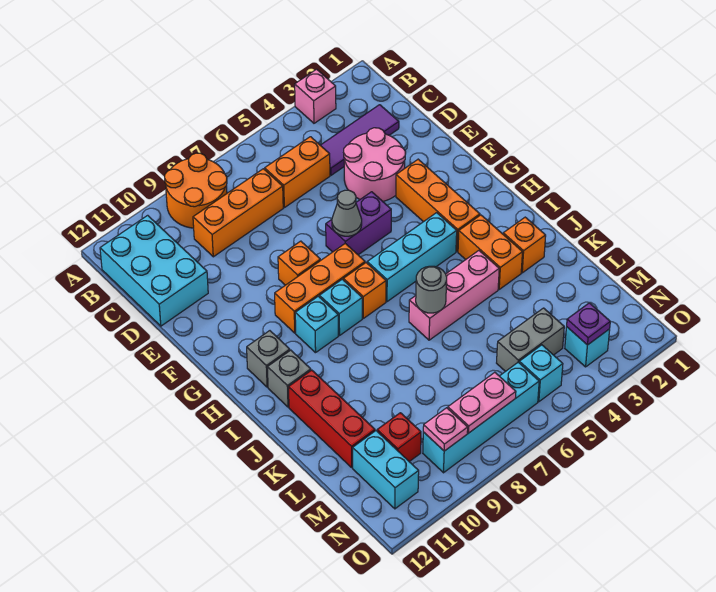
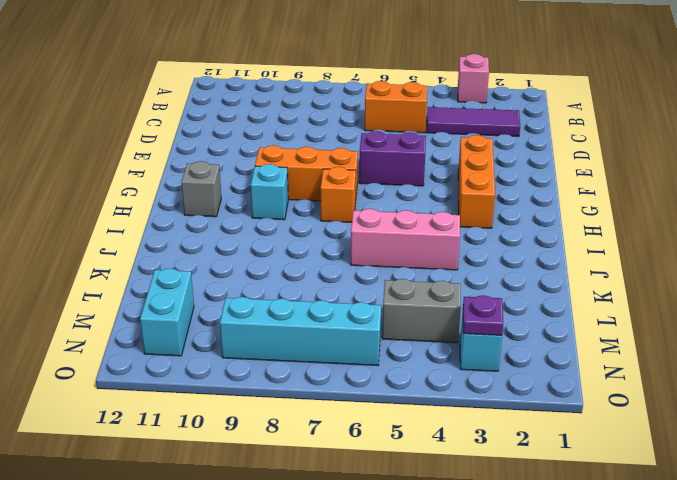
none -> orange round brick A8:B9 level 1
none -> cyan brick B11:D12 level 1
none -> orange brick C7:C9 level 1
none -> pink round brick D3:E4 level 1

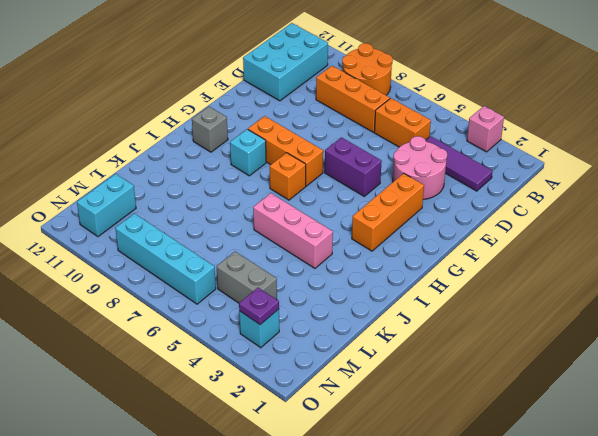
none -> orange brick F8 level 1
none -> cyan brick H4:H6 level 1
none -> cyan brick H8 level 1
none -> orange brick I3:J3 level 1

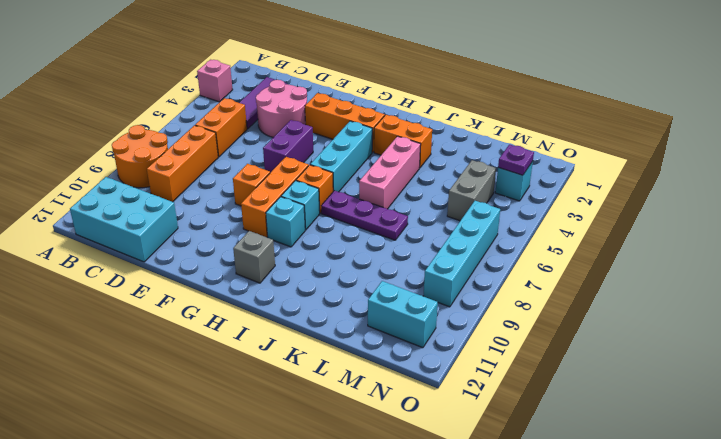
purple plate I7:K7 level 1 -> none
none -> grey brick I11 level 1
none -> orange brick J2 level 1
none -> red brick J11:L11 level 1
none -> red brick M10 level 1

